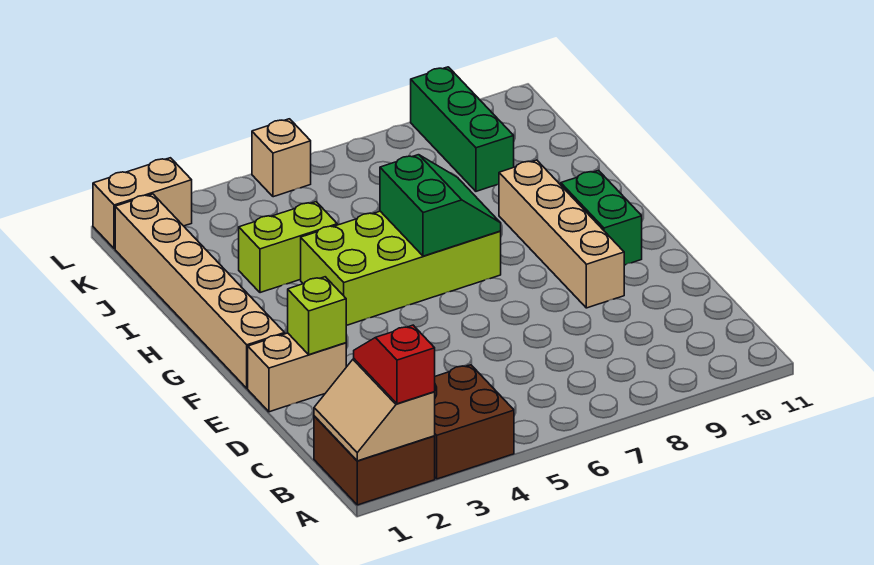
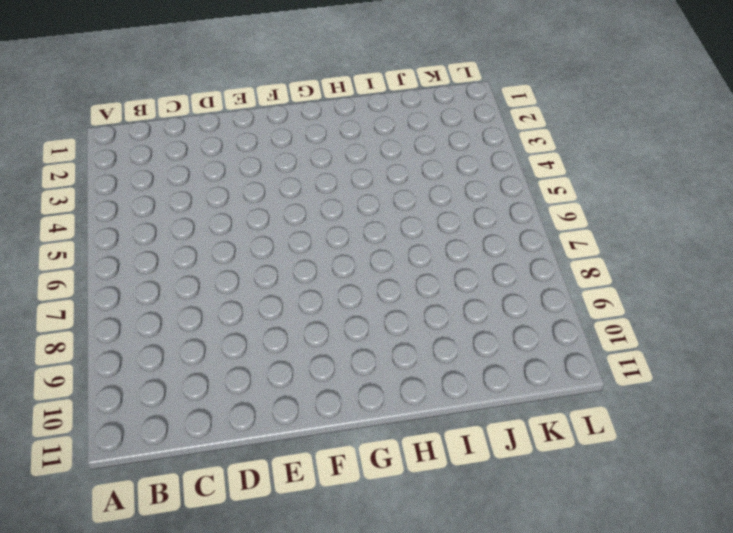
none -> brown brick A1:B2 level 1
none -> brown brick A3:B4 level 1
none -> tan brick E1:E2 level 1

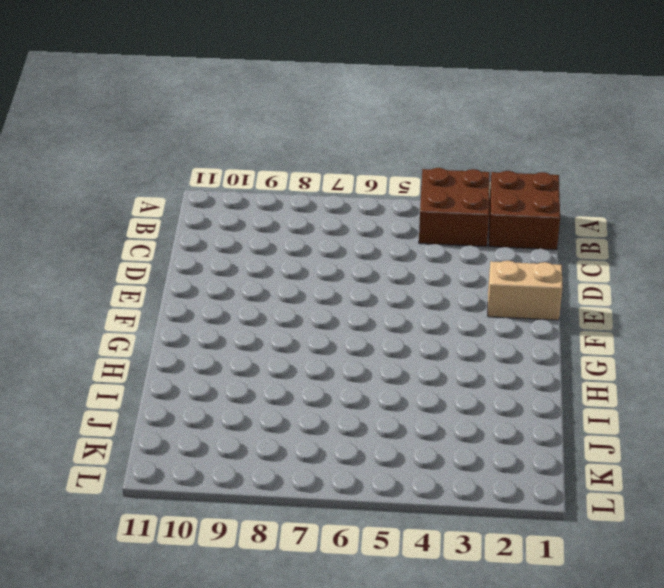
none -> tan brick E9:H9 level 1
none -> tan brick F1:K1 level 1
none -> green brick F10:G10 level 1

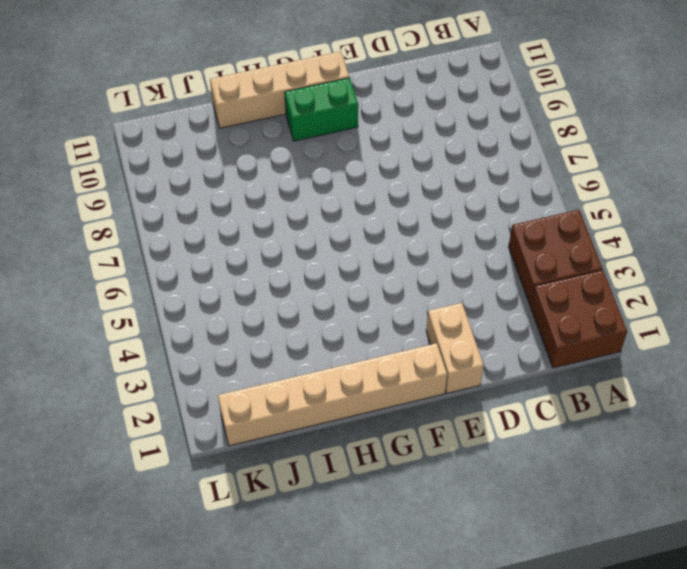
tan brick F11:I11 level 1 -> tan brick E9:H9 level 1
none -> lime brick G4:H7 level 1
none -> lime brick I3:I4 level 1
none -> green brick J9:L9 level 1

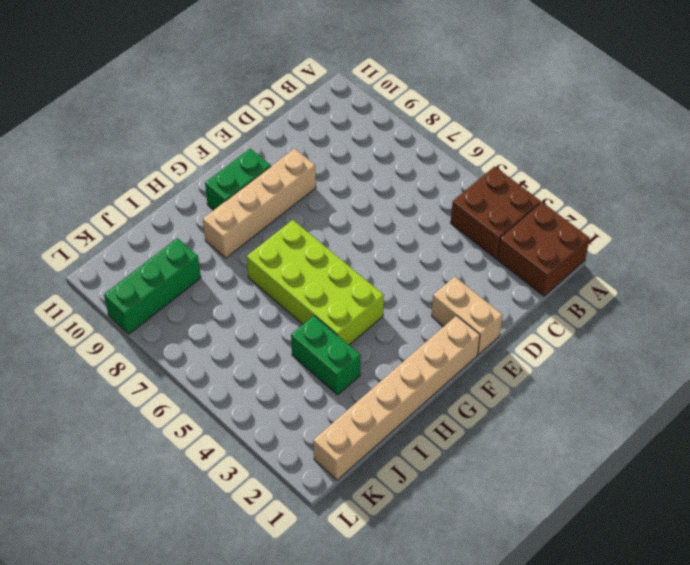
green brick I3:I4 level 1 -> lime brick I3:I4 level 1
none -> tan brick L1:L2 level 1
none -> tan brick L5 level 1
none -> tan slope A1:B2 level 2 top 2

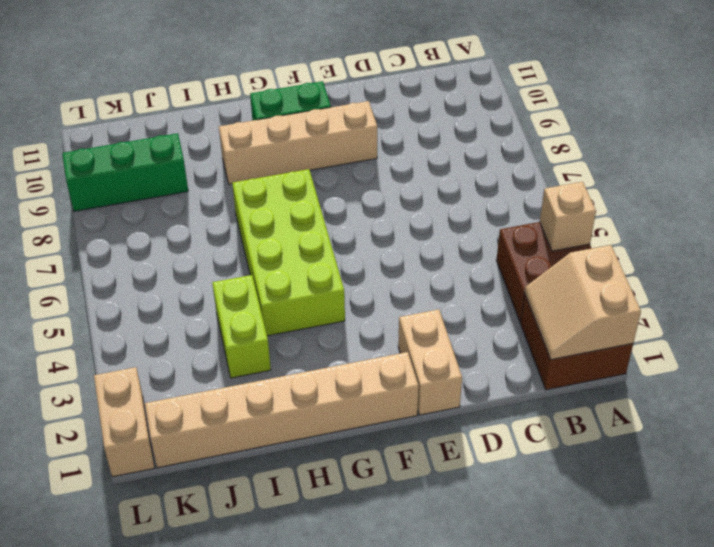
tan slope A1:B2 level 2 top A -> tan slope A1:B2 level 2 top 2
tan brick A4 level 2 -> tan brick L5 level 1
none -> lime brick E2 level 2
none -> green slope G6:H7 level 2 top 6
none -> red slope A2:B2 level 3 top A

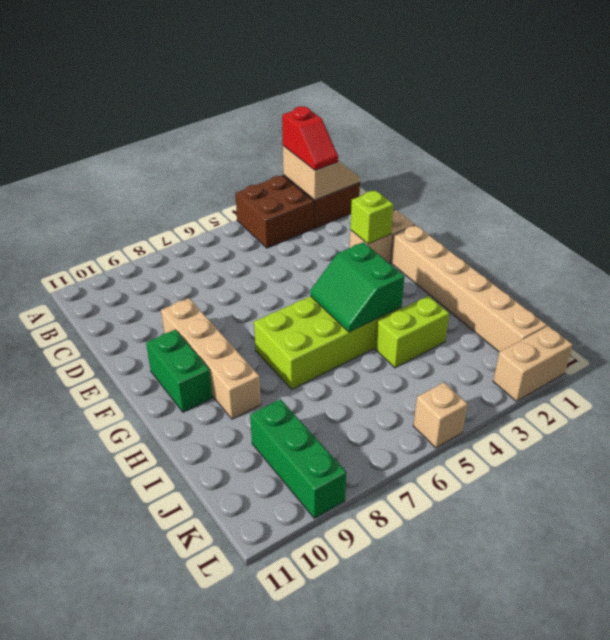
green slope G4:H5 level 2 top 4 -> green slope G6:H7 level 2 top 6

